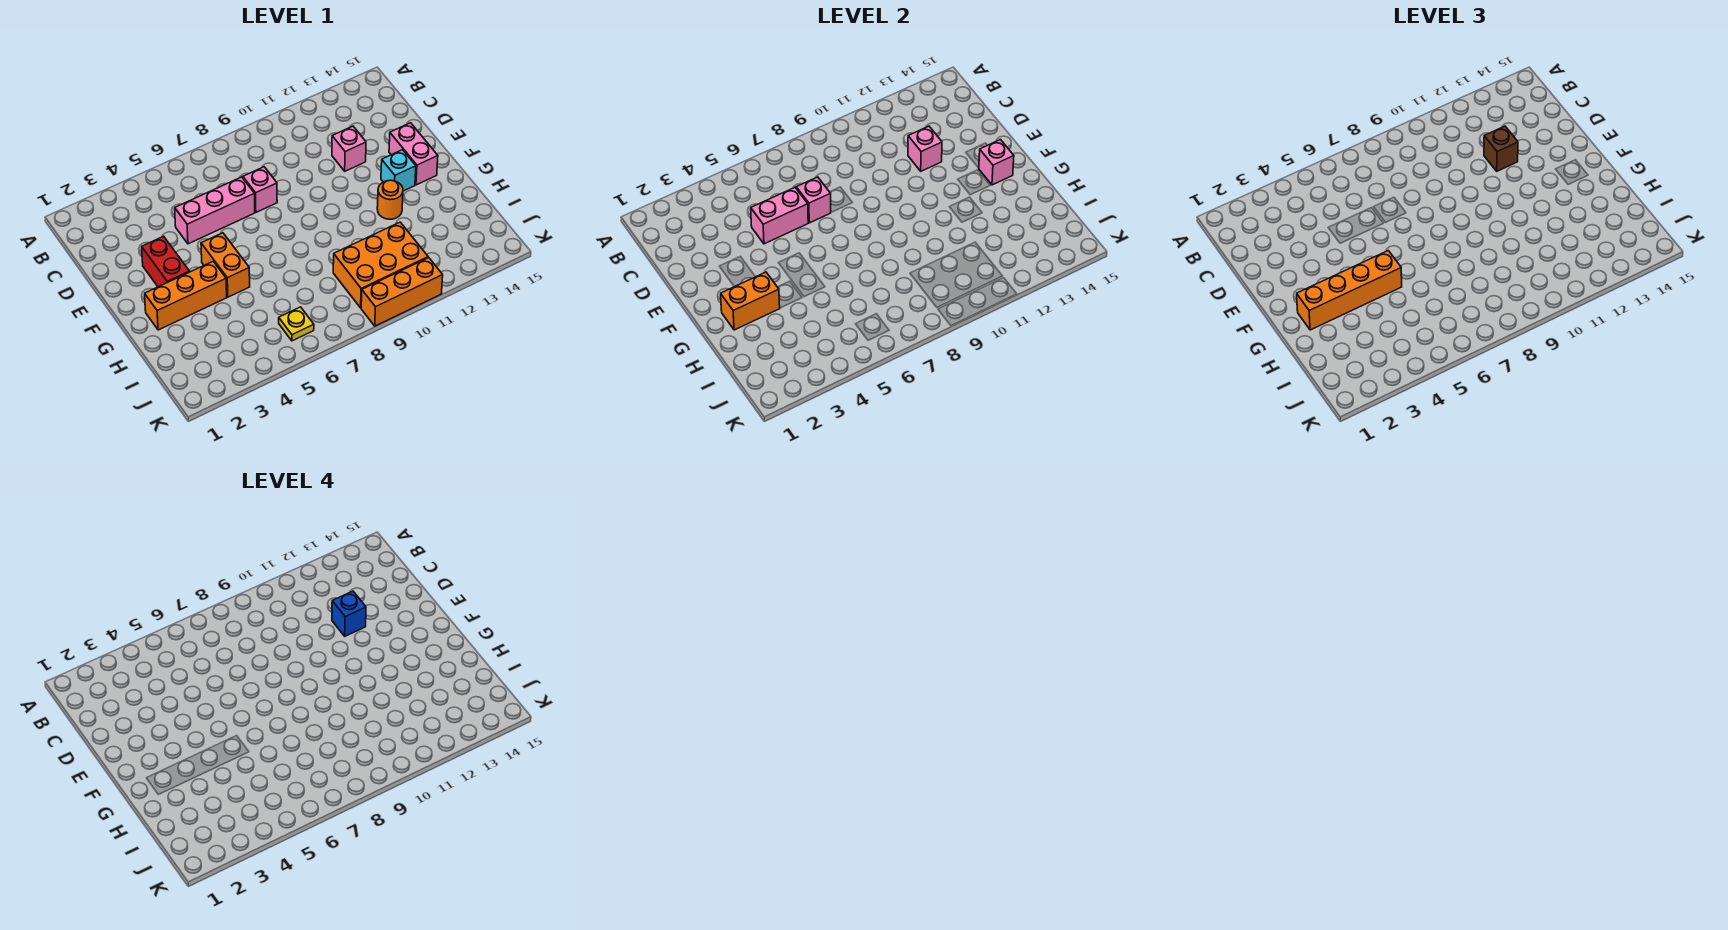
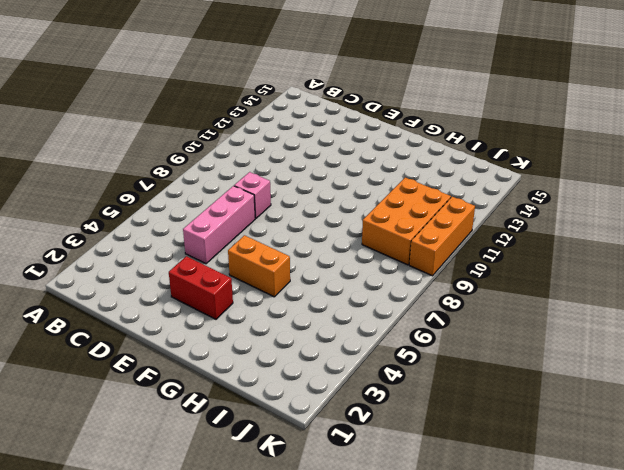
none -> pink brick D12 level 1
none -> pink brick E14:F14 level 1
none -> cyan brick F13 level 1

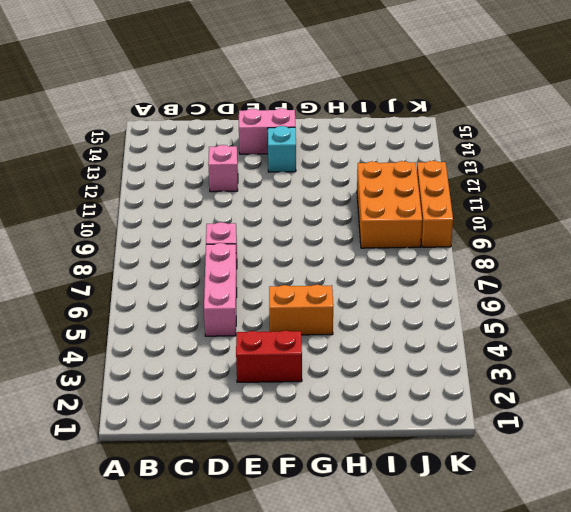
none -> orange brick G2:G4 level 1
none -> orange round brick G12 level 1
none -> yellow plate J6 level 1

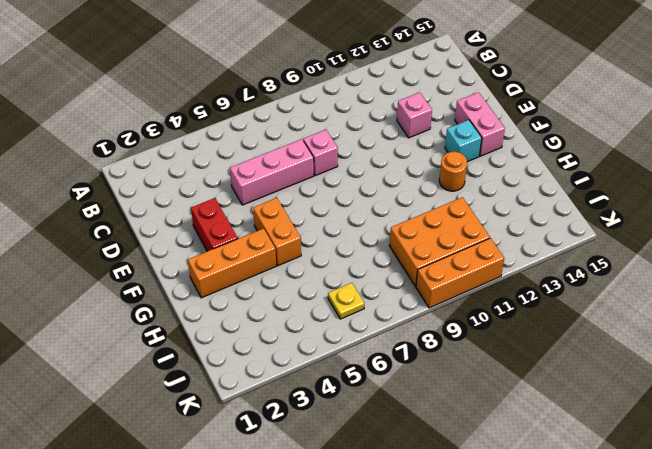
none -> pink brick D5:D6 level 2
none -> pink brick D7 level 2
none -> pink brick D12 level 2

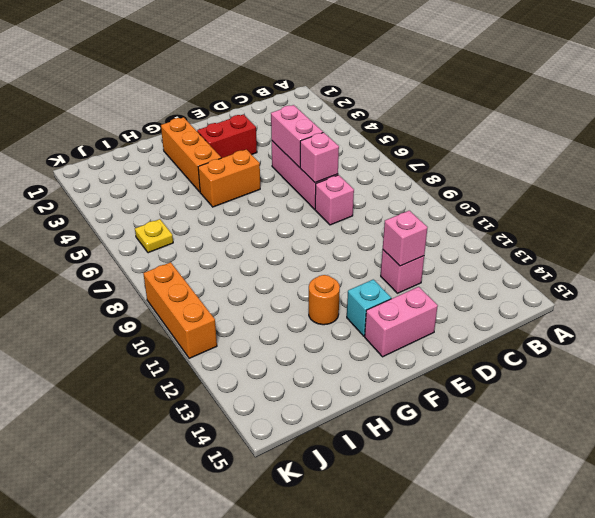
none -> orange brick I9:J11 level 1
none -> pink brick F14 level 2
none -> orange brick G2:G3 level 2

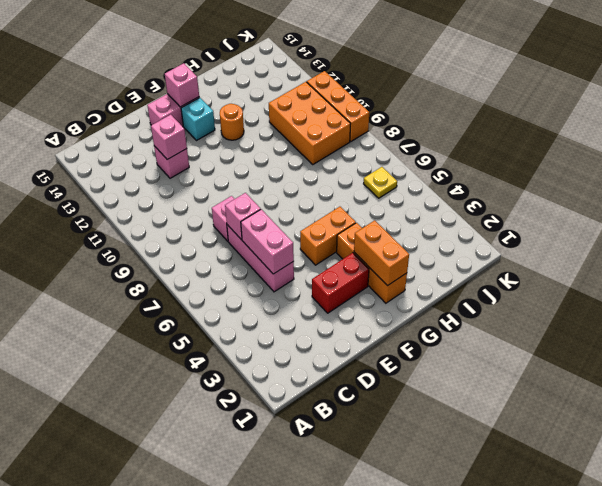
none -> brown brick D12 level 3
none -> orange brick G2:G5 level 3
none -> blue brick D12 level 4

